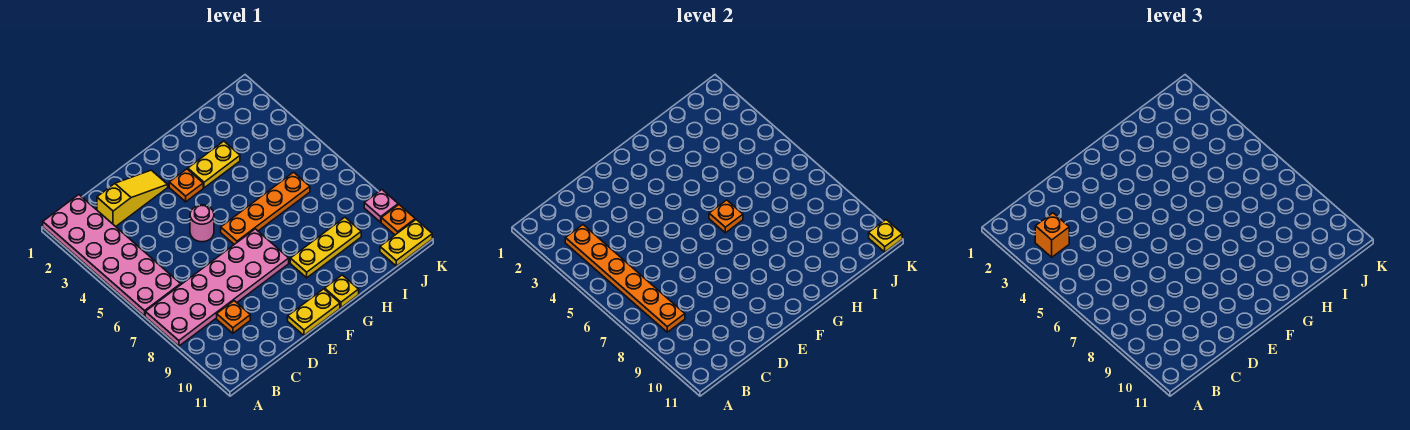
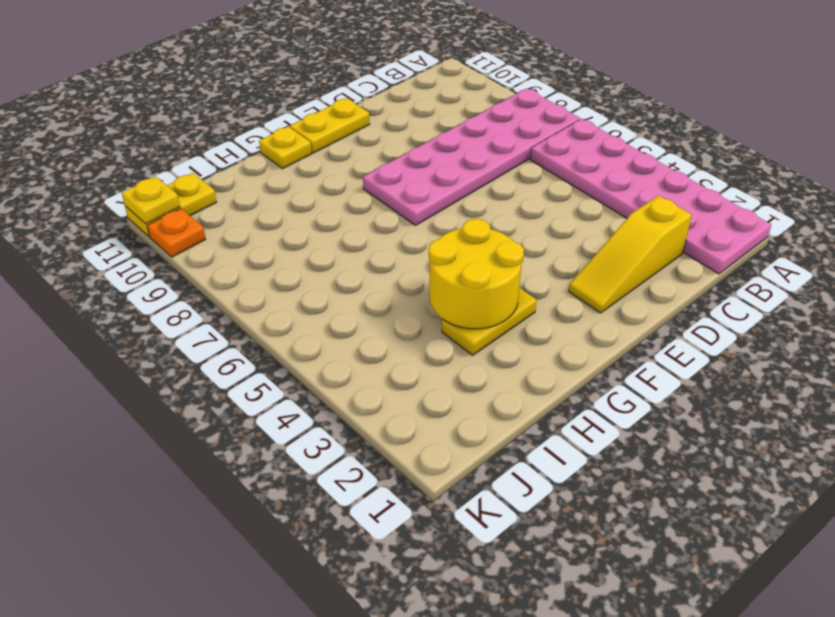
yellow round brick G3:H4 level 2 -> none
none -> orange plate C9 level 1
none -> pink round brick E5 level 1
none -> orange plate F3 level 1

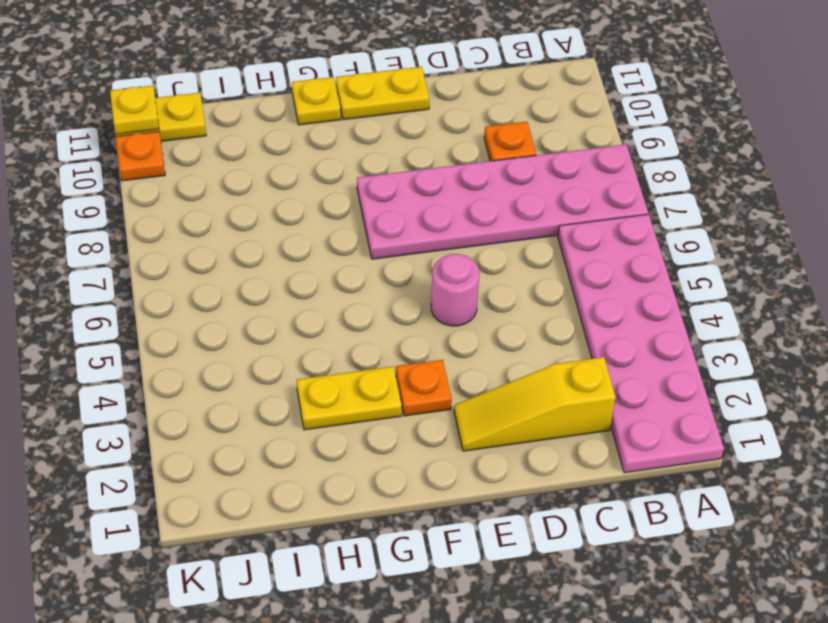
none -> orange plate F6:I6 level 1
none -> yellow plate G9:I9 level 1
none -> pink plate K9 level 1

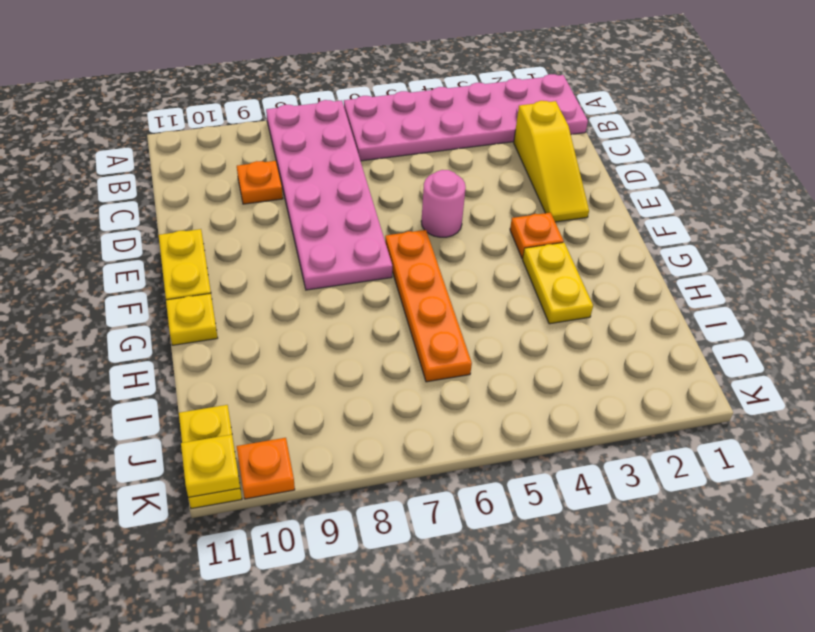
none -> yellow plate G9:I9 level 1
none -> pink plate K9 level 1
none -> orange plate B3:B8 level 2

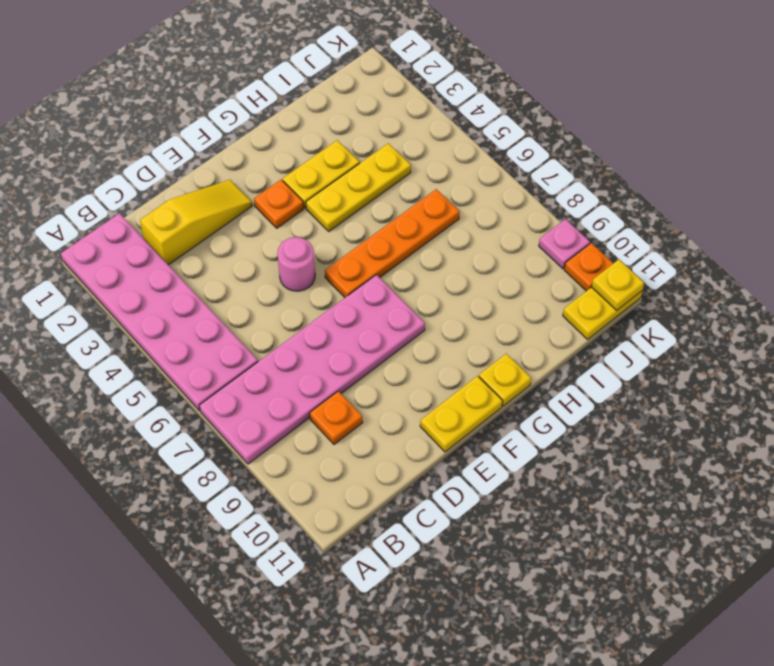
yellow plate G4:I4 level 1 -> yellow plate G9:I9 level 1
none -> orange plate B3:B8 level 2
none -> orange plate G6 level 2
none -> orange brick B3 level 3

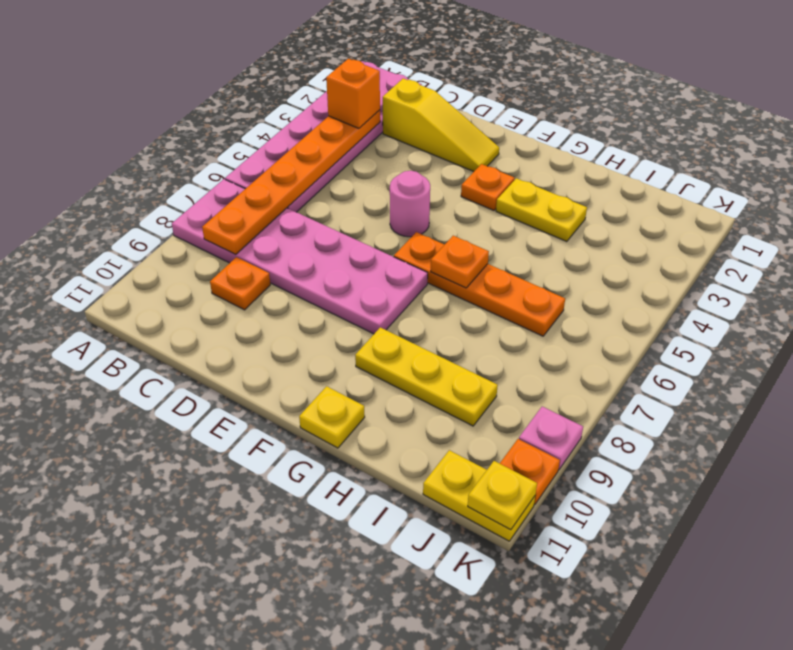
none -> yellow plate E11:F11 level 1

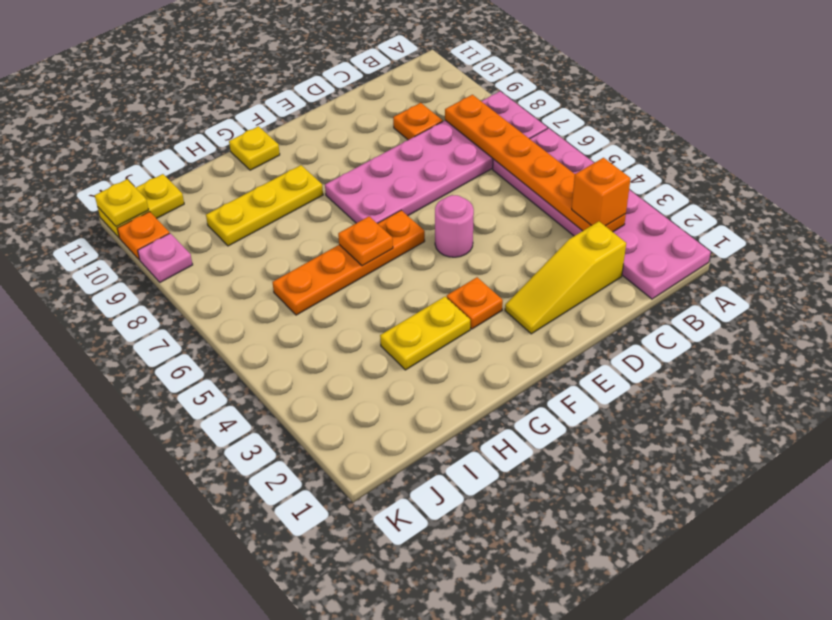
none -> yellow plate E11:F11 level 1

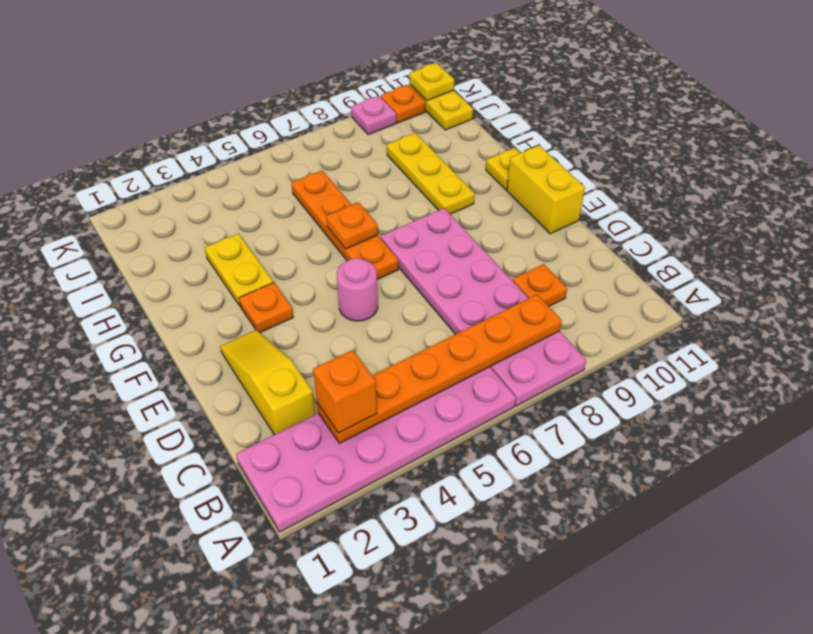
yellow brick E11:F11 level 1 -> yellow plate E11:F11 level 1

